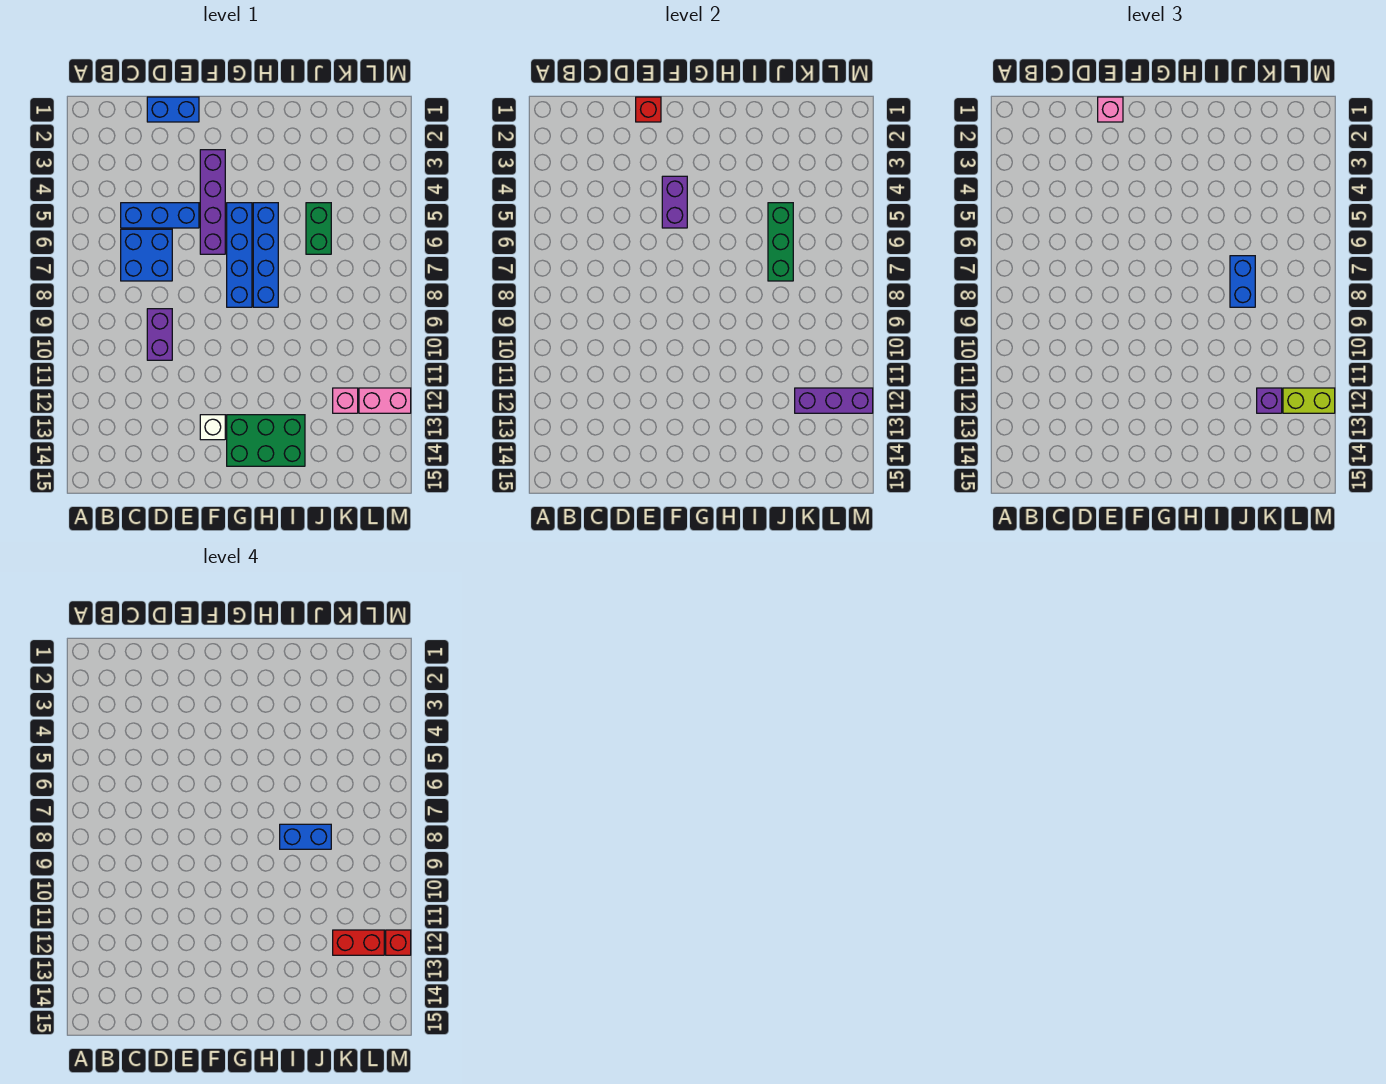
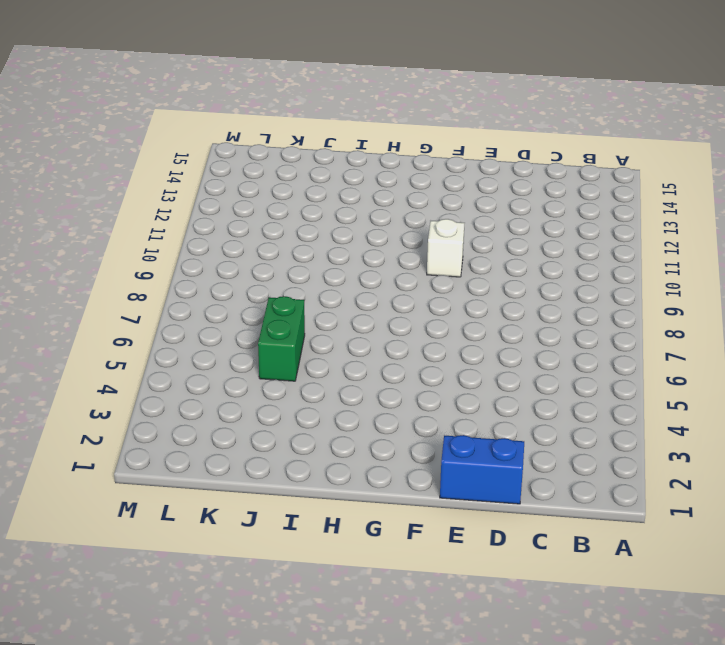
white brick F10 level 1 -> white brick F13 level 1
none -> blue brick C5:E5 level 1
none -> blue brick C6:D7 level 1
none -> purple brick D9:D10 level 1

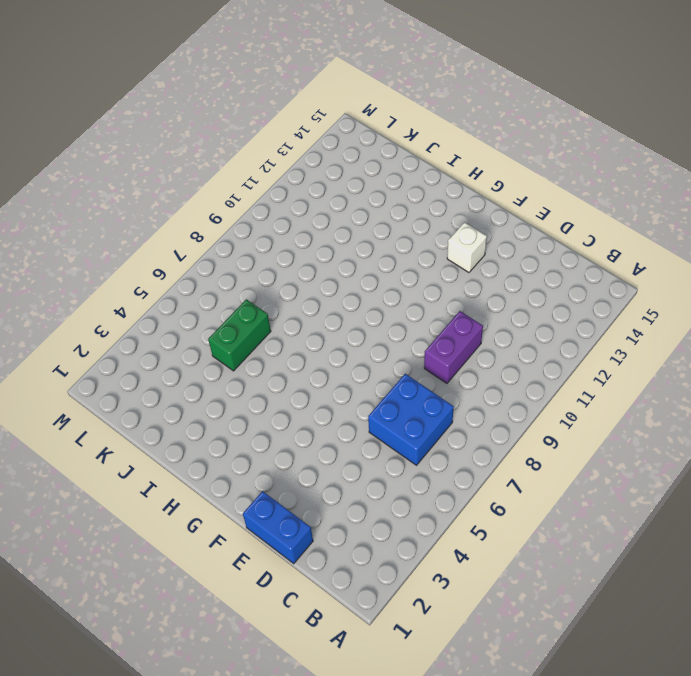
none -> blue brick C5:E5 level 1
none -> purple brick F3:F6 level 1
none -> blue brick G5:G8 level 1

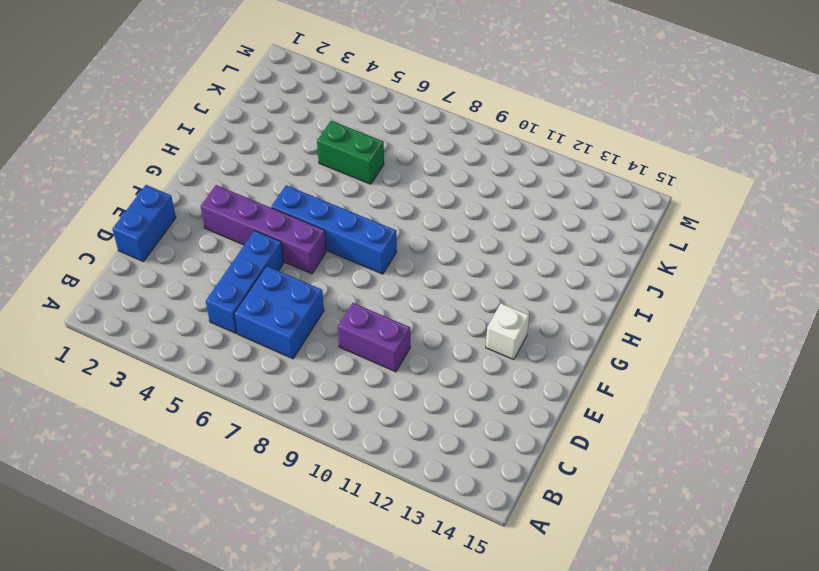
none -> green brick G13:I14 level 1
none -> blue brick H5:H8 level 1
none -> pink brick K12 level 1

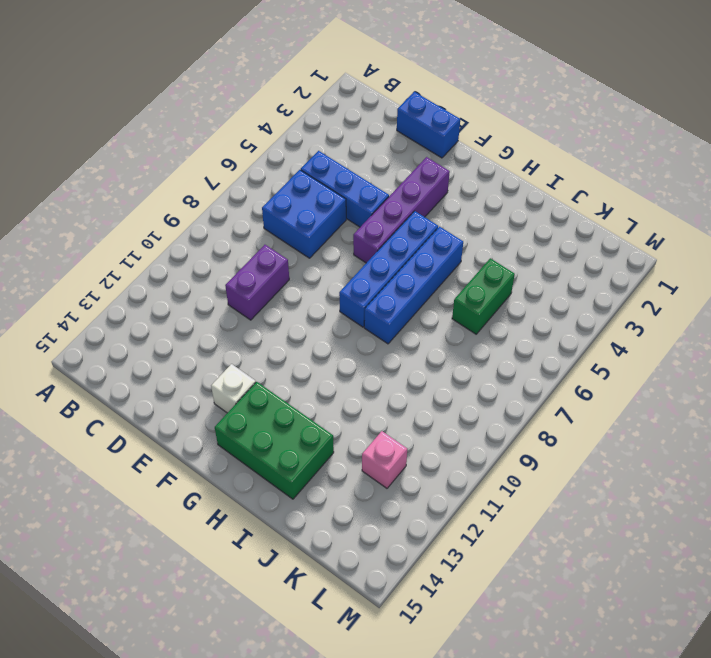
none -> pink brick L12:M12 level 1
none -> red brick E1 level 2
none -> purple brick F4:F5 level 2

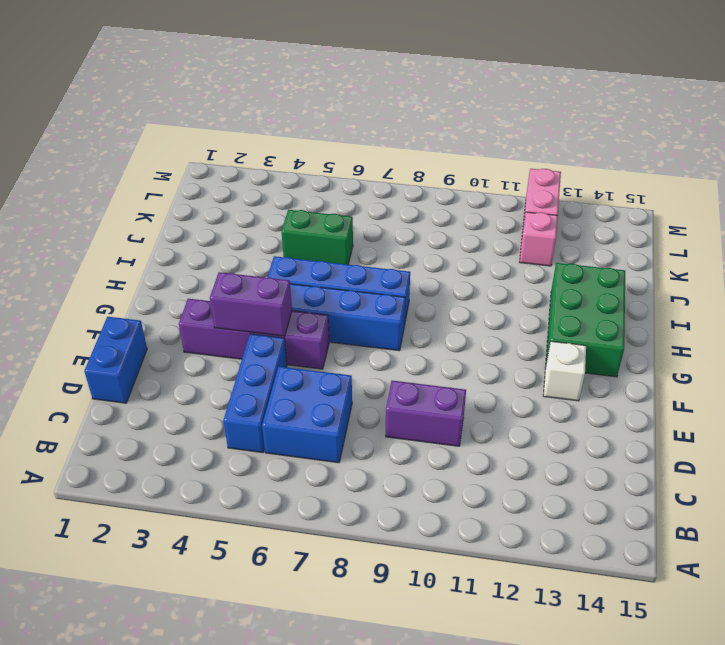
none -> red brick E1 level 2
none -> green brick J5:J7 level 2
none -> purple brick K12:M12 level 2

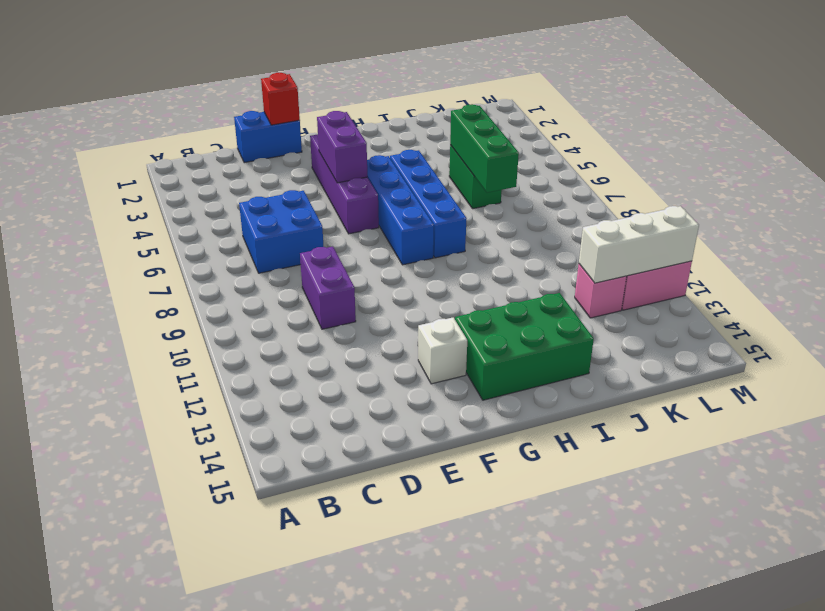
white brick K12:M12 level 2 -> purple brick K12:M12 level 2
none -> blue brick C5:E5 level 1
none -> pink brick E1 level 3
none -> blue brick J7:J8 level 3

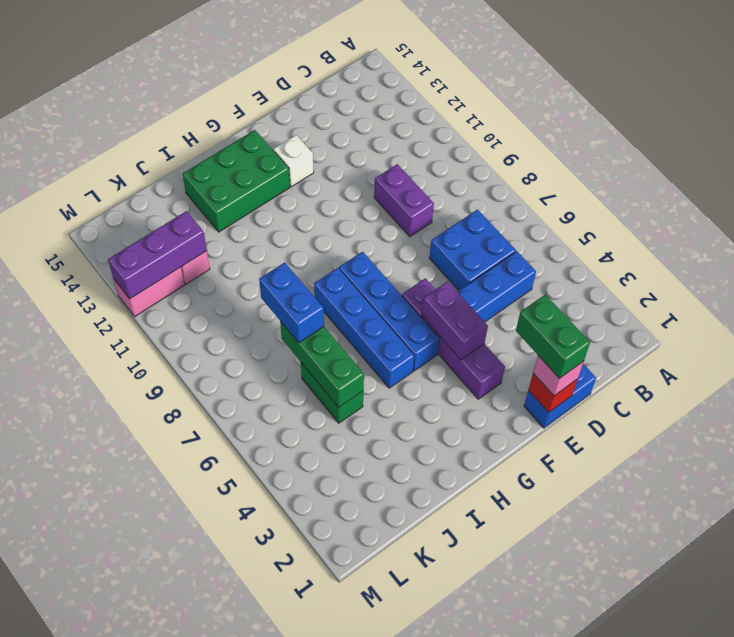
green brick E1:E2 level 4 -> none
none -> purple brick K12 level 3
none -> lime brick L12:M12 level 3
none -> blue brick I8:J8 level 4

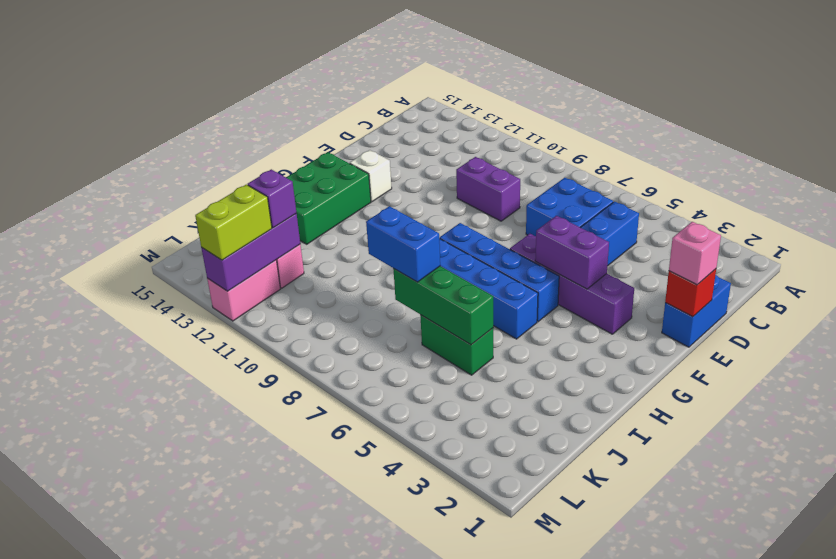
none -> blue brick I8:J8 level 4
none -> red brick K12:L12 level 4
none -> red brick M12 level 4

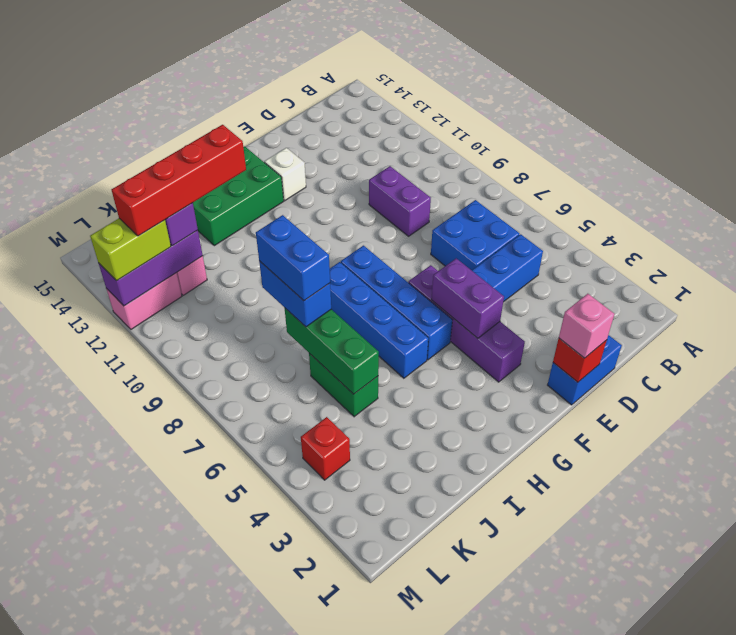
red brick I12:L12 level 4 -> red brick K12:L12 level 4
blue brick J7:J8 level 4 -> blue brick I8:J8 level 4
red brick L4 level 1 -> red brick M12 level 4

